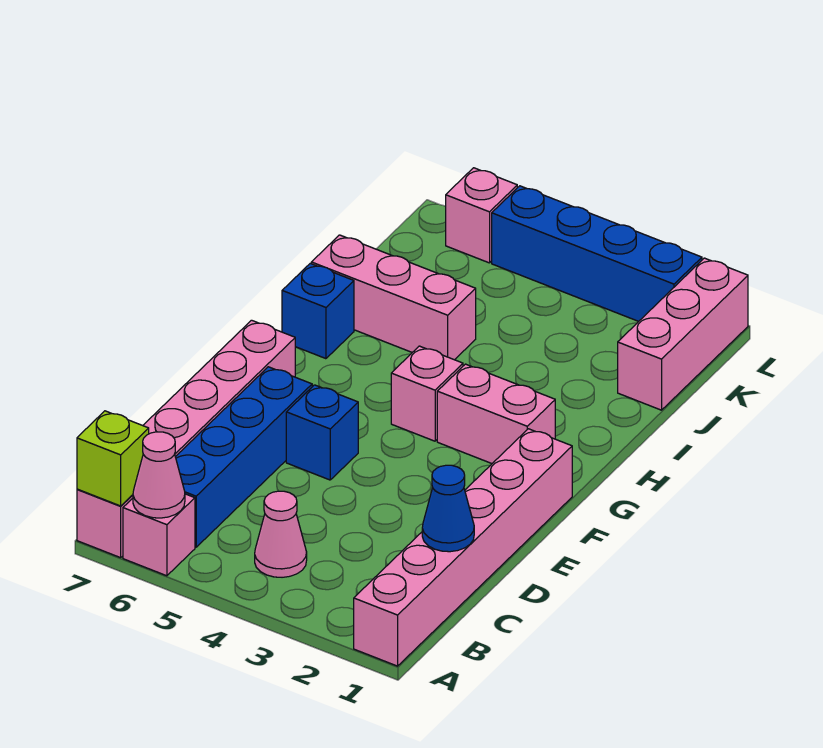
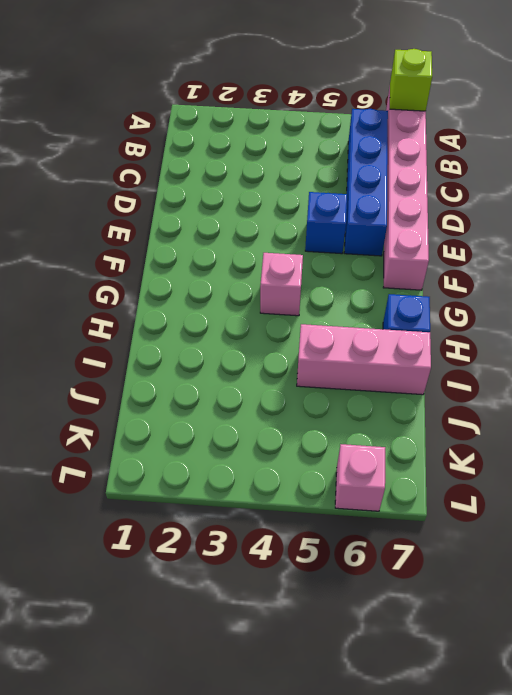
none -> pink brick A1:F1 level 1
none -> pink brick A6 level 1
none -> pink cone B4 level 1

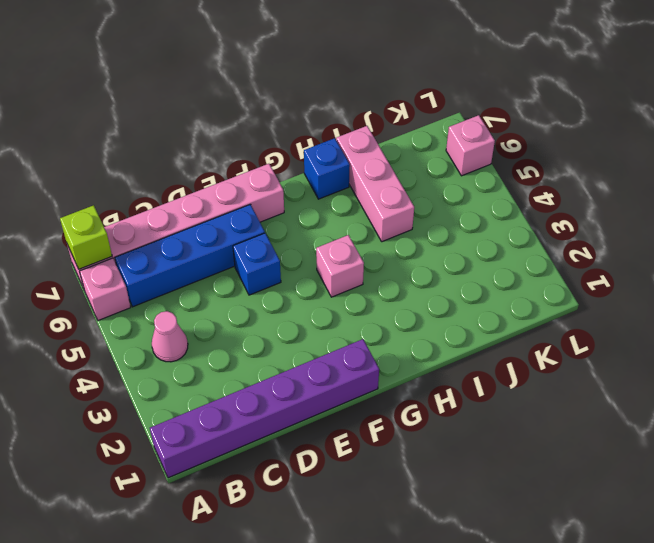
purple brick A1:F1 level 1 -> pink brick A1:F1 level 1
none -> pink brick G2:G3 level 1
none -> pink brick J1:L1 level 1
none -> blue brick L2:L5 level 1

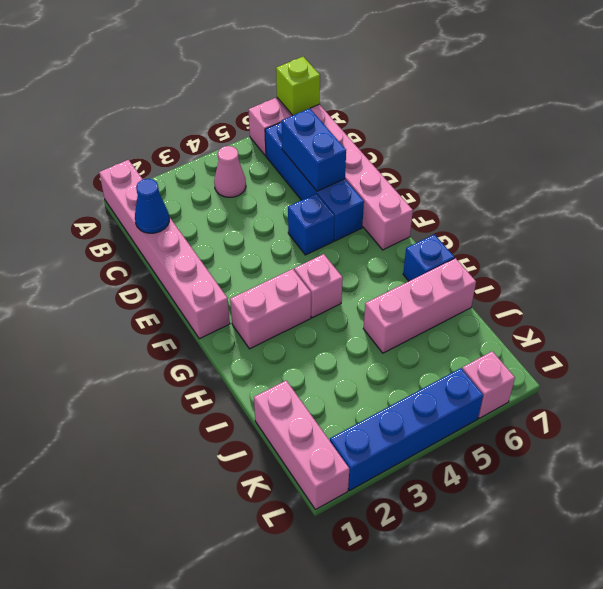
blue brick C6:D6 level 2 -> none
none -> pink cone A6 level 2

